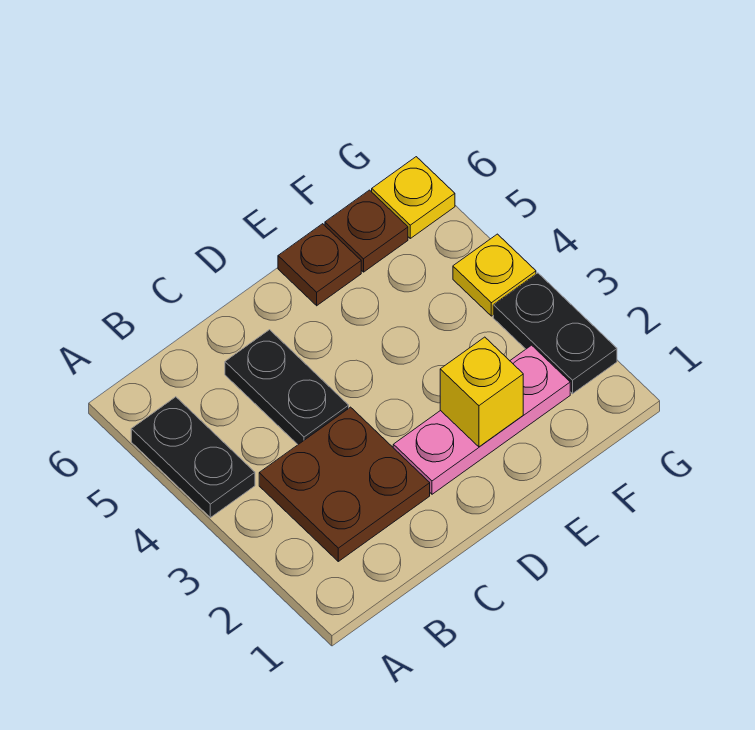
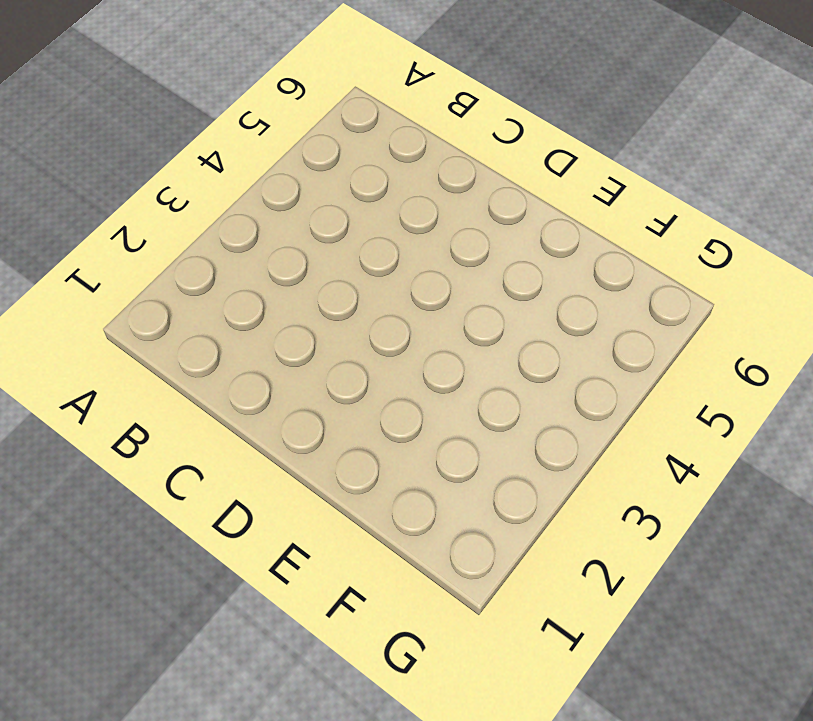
none -> black plate A4:A5 level 1
none -> brown plate B2:C3 level 1

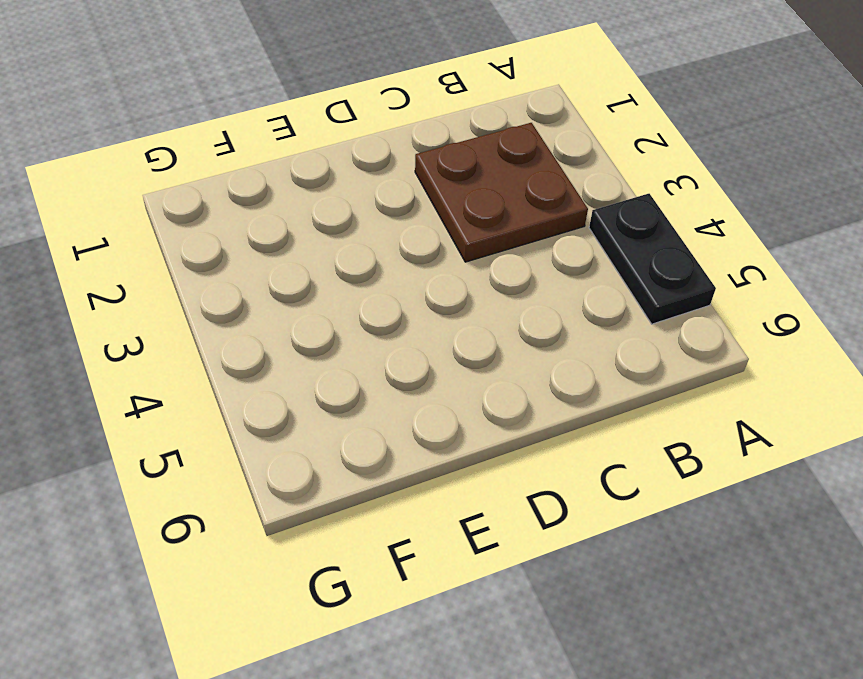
none -> black plate C4:C5 level 1
none -> pink plate D2:F2 level 1

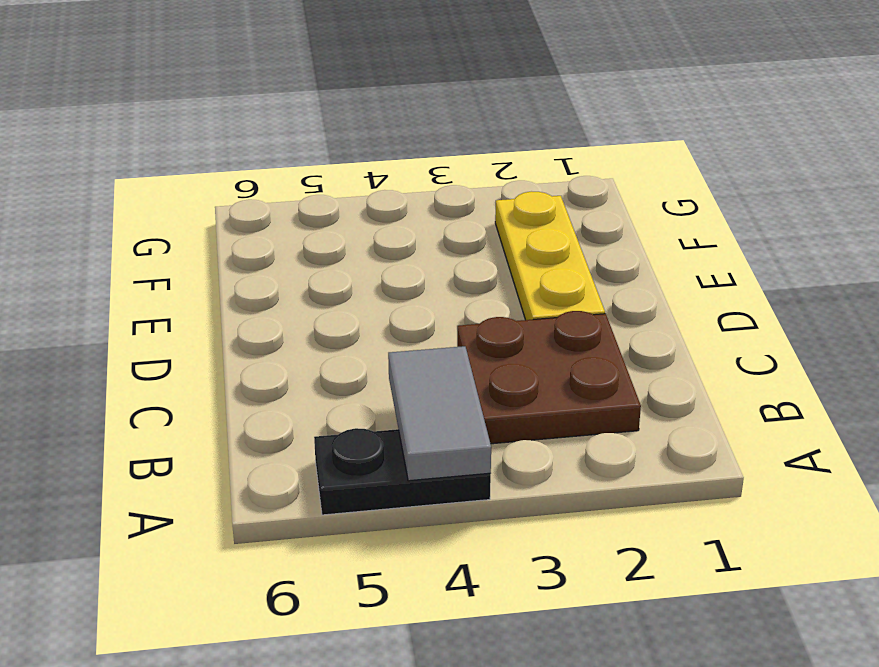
grey tile A4:B4 level 2 -> none
yellow plate D2:F2 level 1 -> pink plate D2:F2 level 1
none -> black plate C4:C5 level 1
none -> brown plate E6 level 1

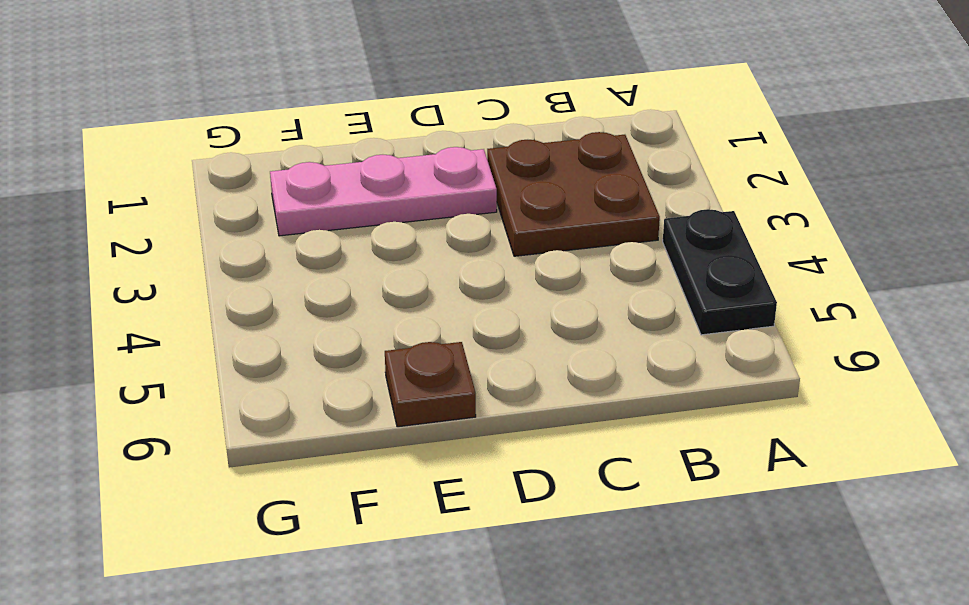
none -> black plate C4:C5 level 1
none -> brown plate F6 level 1

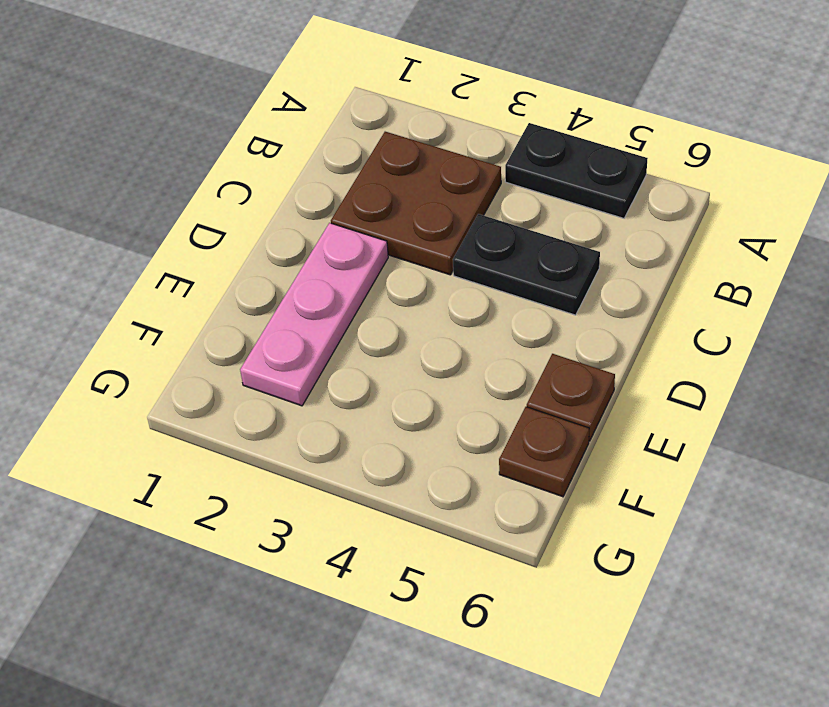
none -> black plate G2:G3 level 1
none -> yellow plate G4 level 1

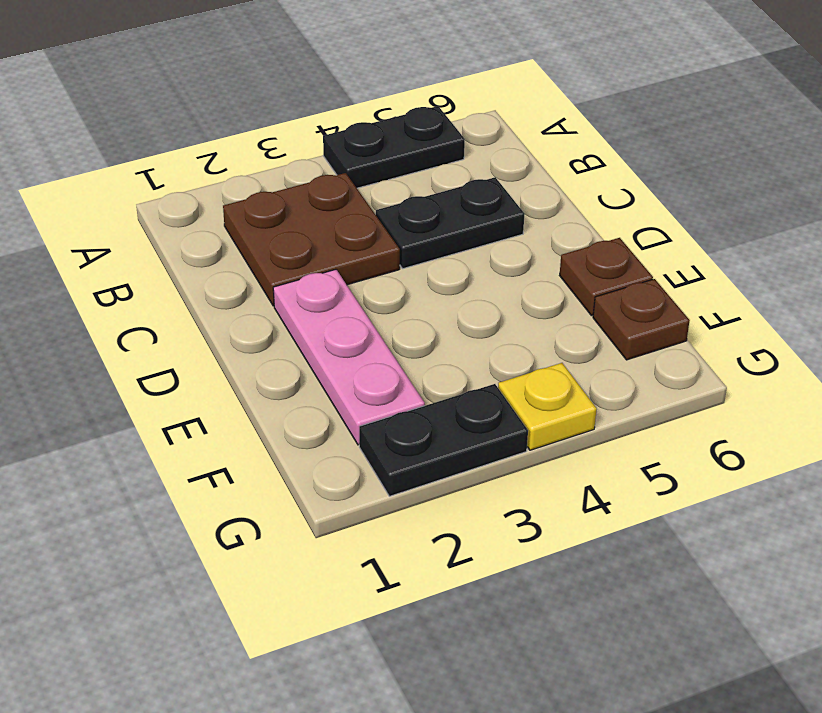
none -> yellow plate G6 level 1
none -> yellow brick E2 level 2

